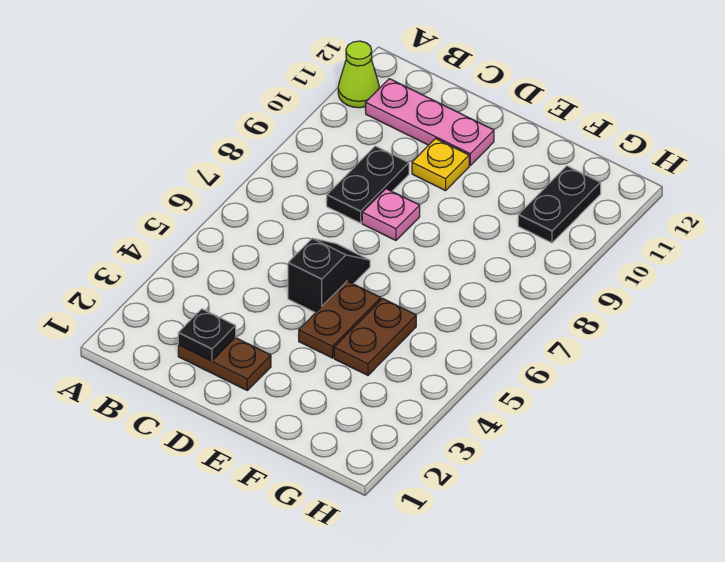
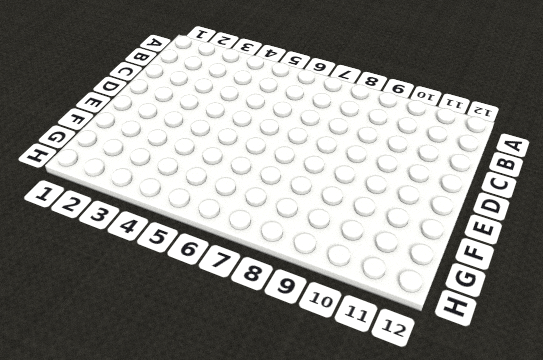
none -> lime cone A11 level 1
none -> pink plate B11:D11 level 1

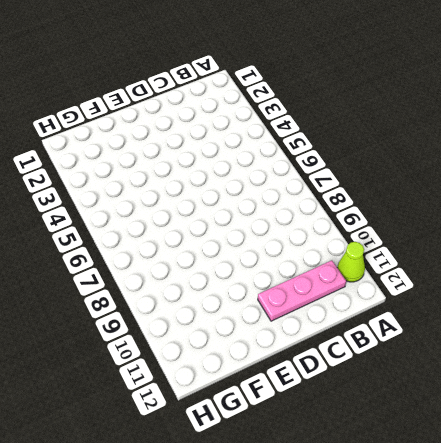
none -> brown plate C2:D2 level 1
none -> black plate C8:C9 level 1

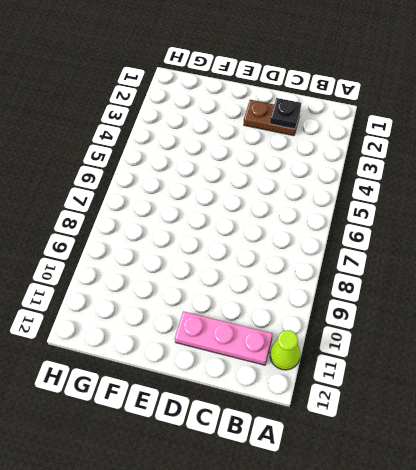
none -> black plate C8:C9 level 1
none -> black slope D5:D6 level 1 top 5

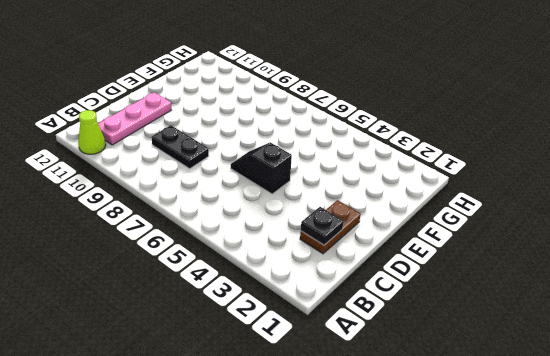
none -> pink plate D8 level 1
none -> yellow plate D10 level 1

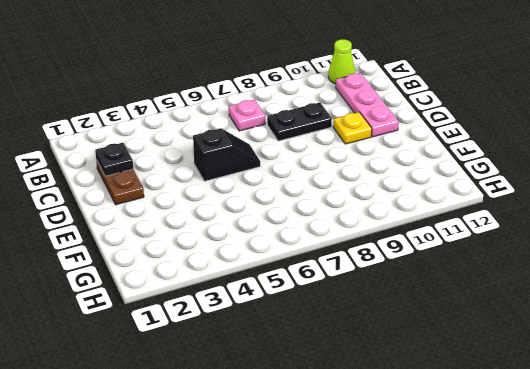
pink plate B7 level 1 -> pink plate D8 level 1
none -> brown plate E4:E5 level 1
none -> brown plate F4:F5 level 1

